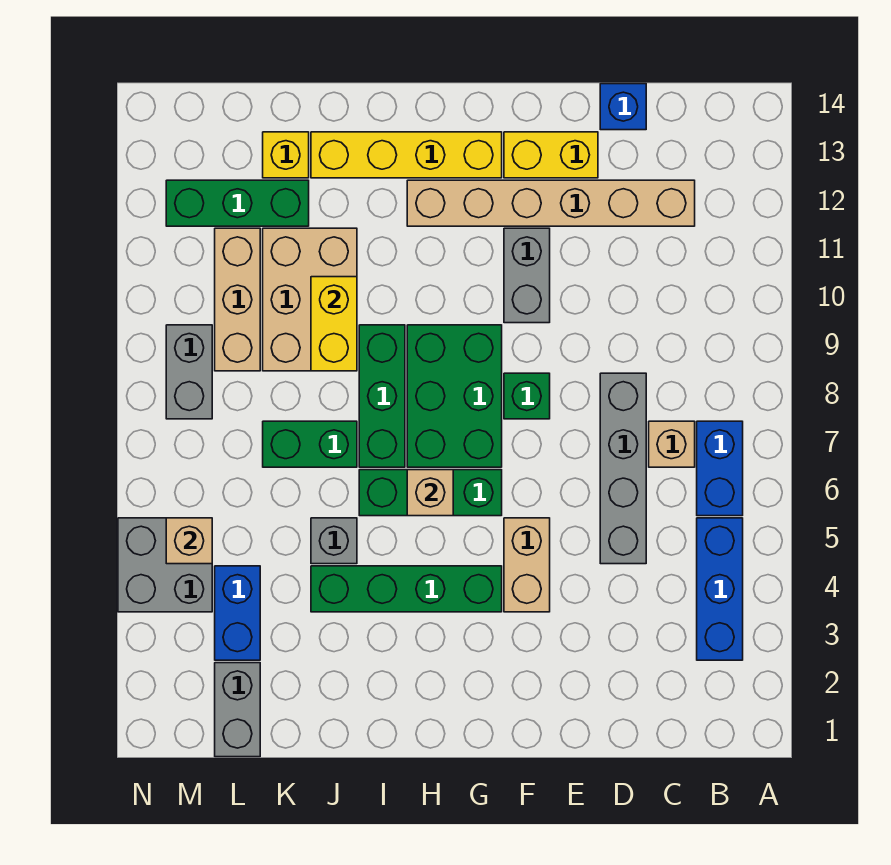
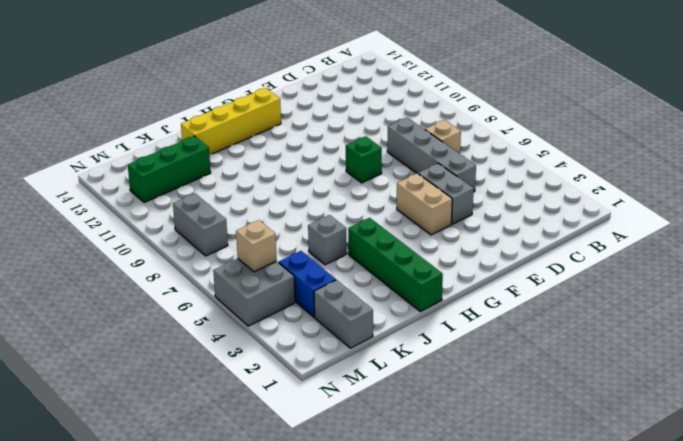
grey brick E4:E5 level 1 -> grey brick F10:F11 level 1
green brick I1:I4 level 1 -> green brick G4:J4 level 1
none -> blue brick B3:B5 level 1
none -> blue brick B6:B7 level 1
none -> tan brick C12:H12 level 1

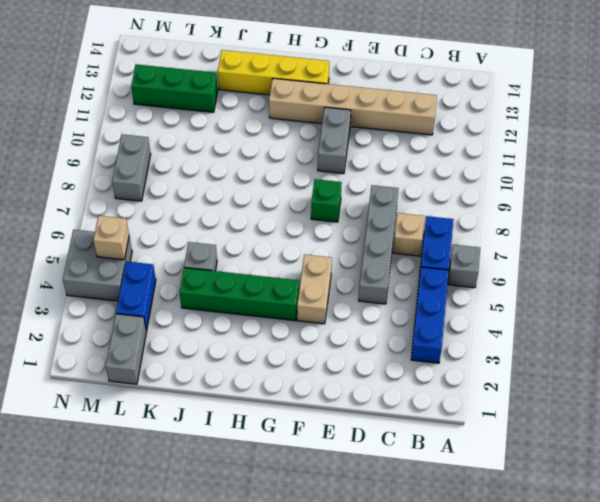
grey brick A6 level 1 -> none
none -> blue brick D14 level 1
none -> yellow brick E13:F13 level 1
none -> green brick G6:I6 level 1

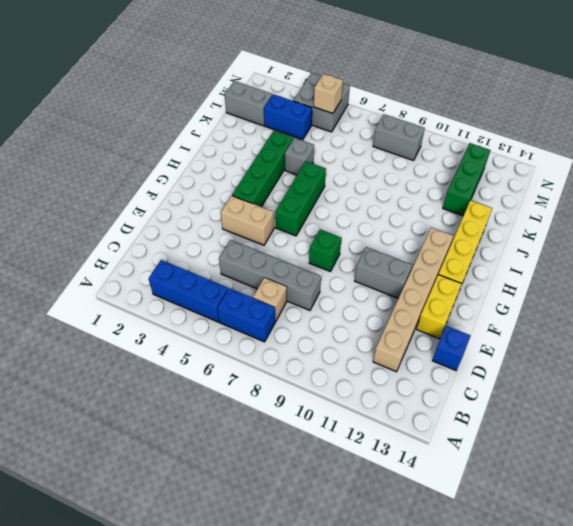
none -> green brick G7:H9 level 1
none -> green brick I7:I9 level 1
none -> green brick J7:K7 level 1

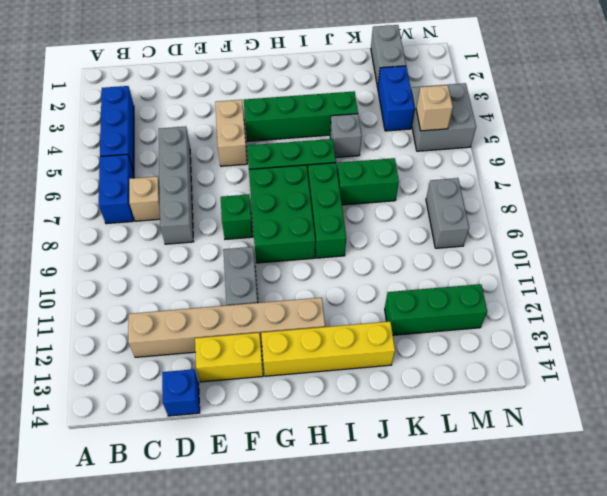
none -> tan brick J9:K11 level 1
none -> yellow brick K13 level 1
none -> tan brick L9:L11 level 1

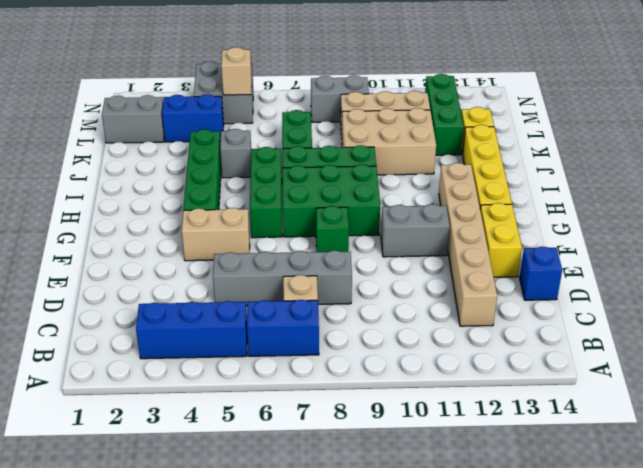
none -> tan brick H6 level 2
none -> yellow brick J9:J10 level 2

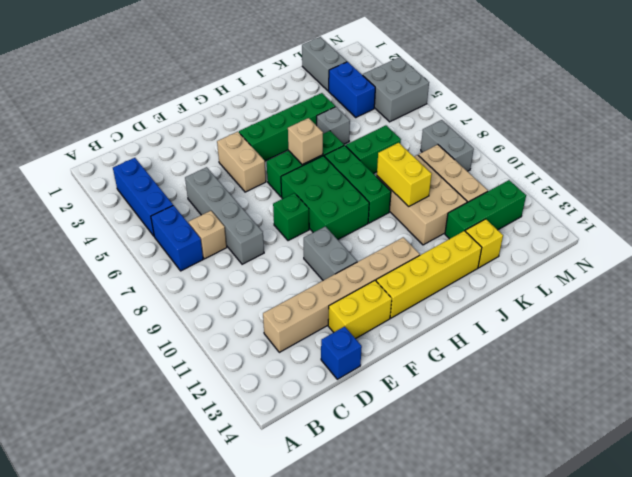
none -> tan brick M5 level 2

